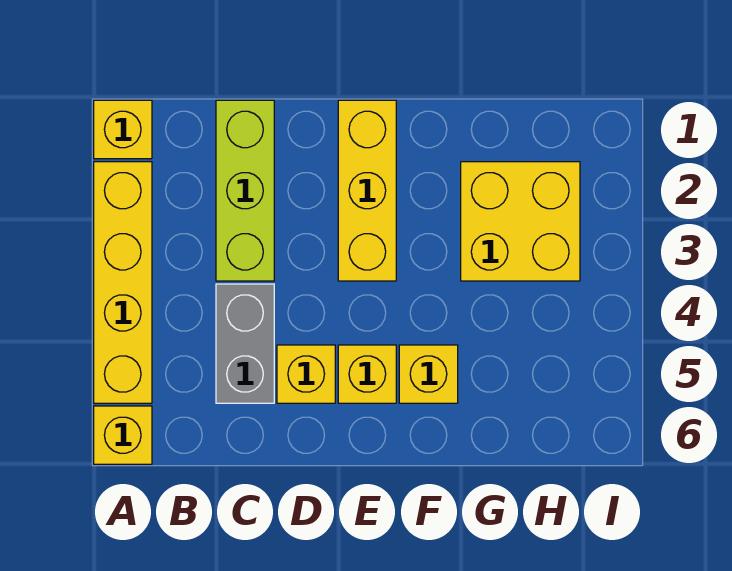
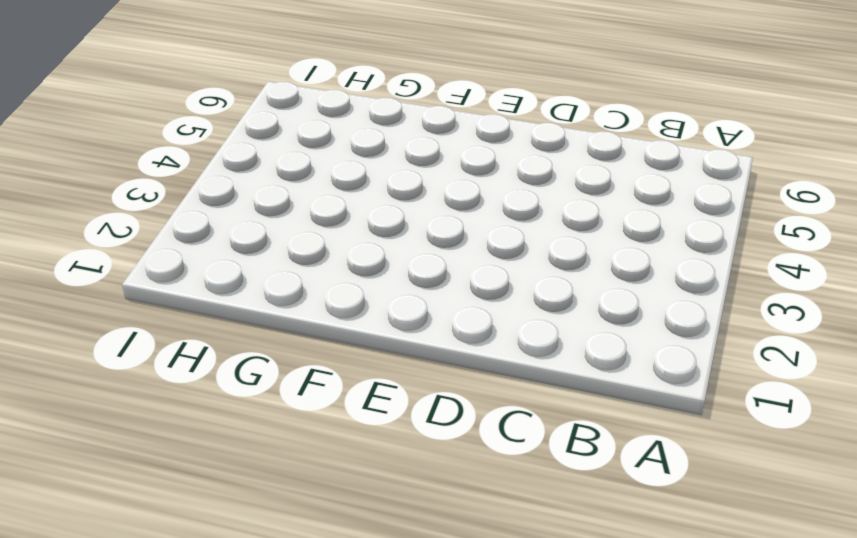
none -> yellow brick A1 level 1
none -> yellow brick A2:A5 level 1

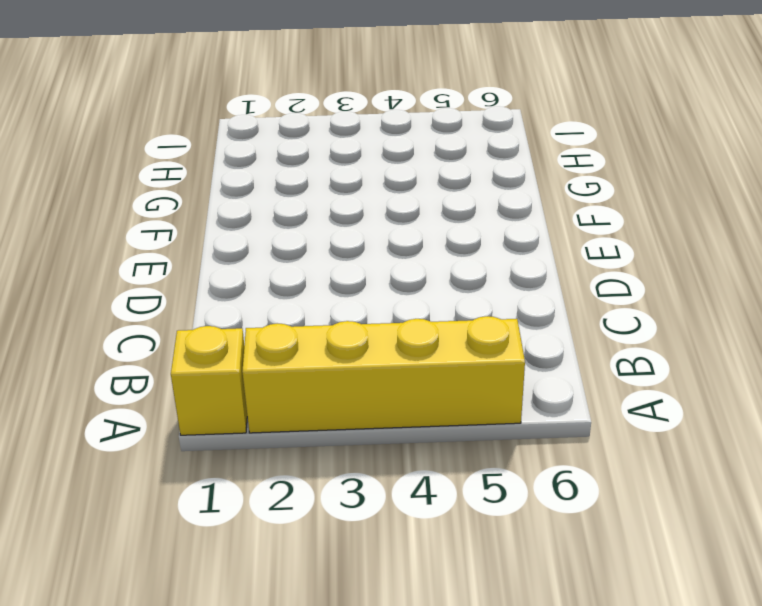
none -> yellow brick A6 level 1
none -> lime brick C1:C3 level 1

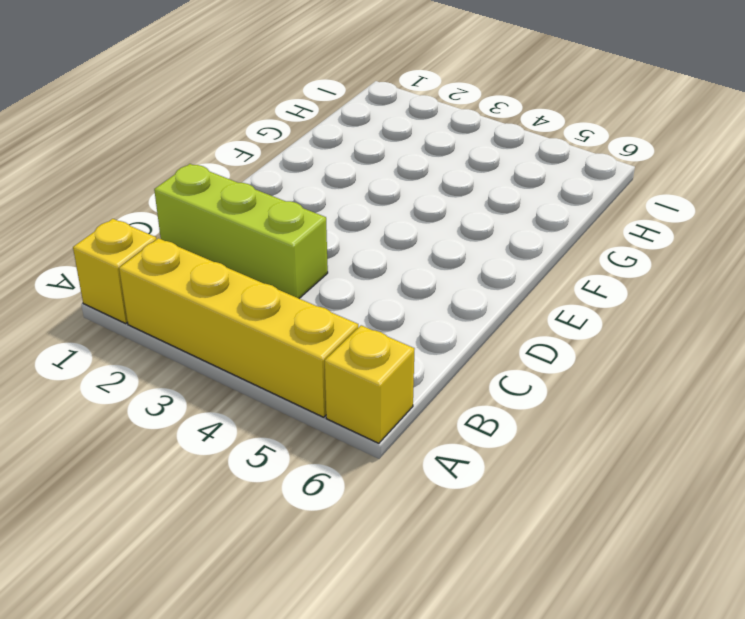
none -> grey brick C4:C5 level 1
none -> yellow brick D5 level 1

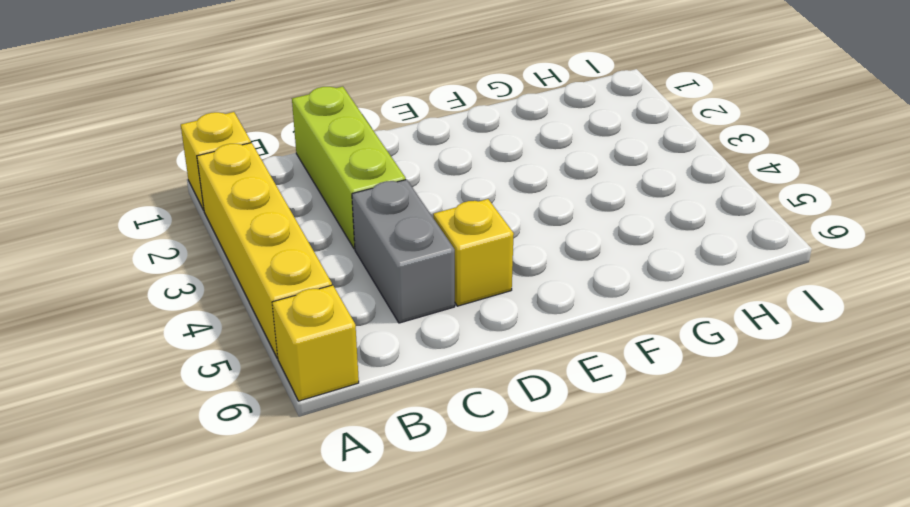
none -> yellow brick E1:E3 level 1
none -> yellow brick E5 level 1

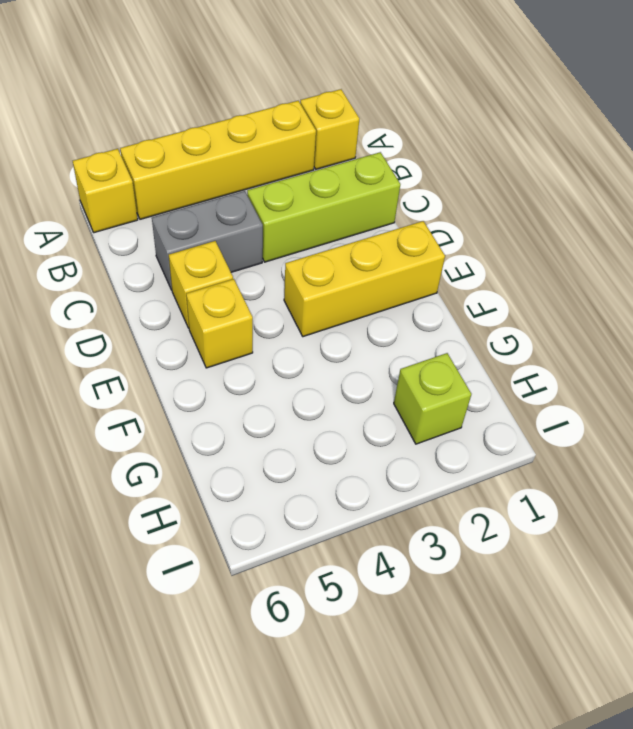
lime brick H2 level 1 -> yellow brick G2:H3 level 1
none -> yellow brick F5 level 1

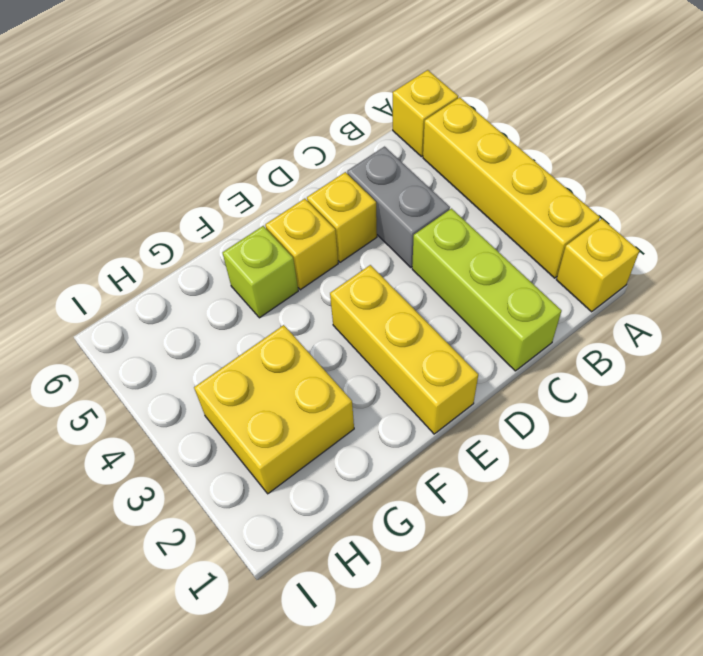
lime brick F5 level 1 -> yellow brick F5 level 1

